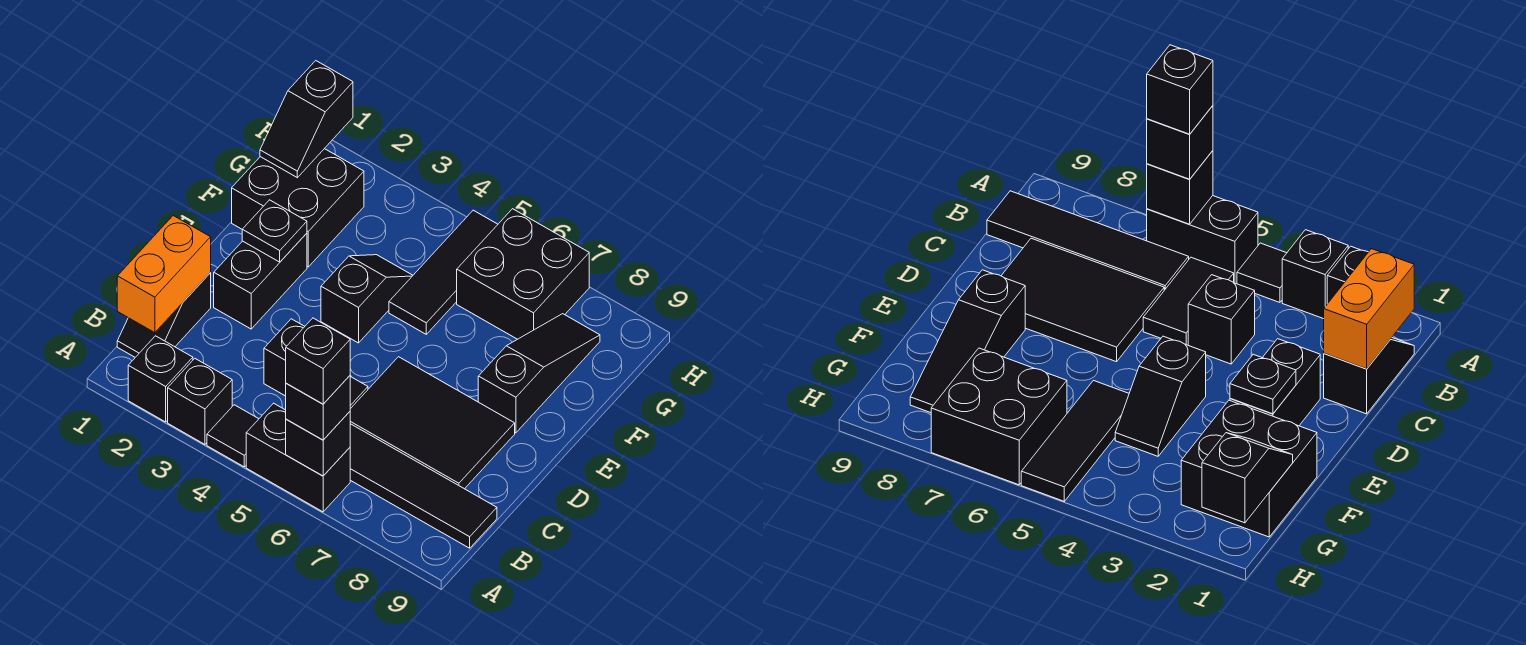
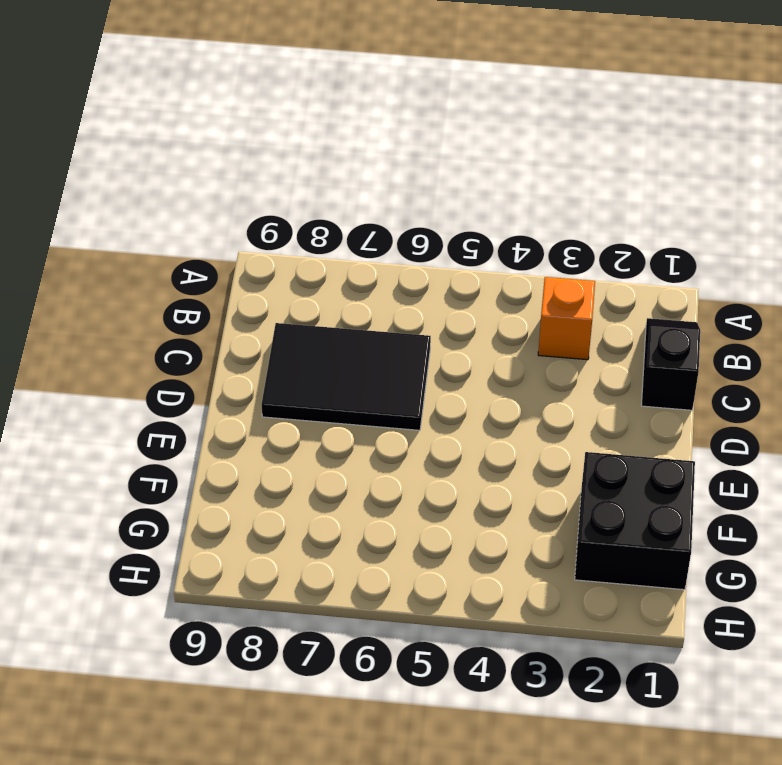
orange brick B3 level 1 -> none
none -> black brick A2 level 1
none -> black brick A3 level 1
none -> black tile A4 level 1

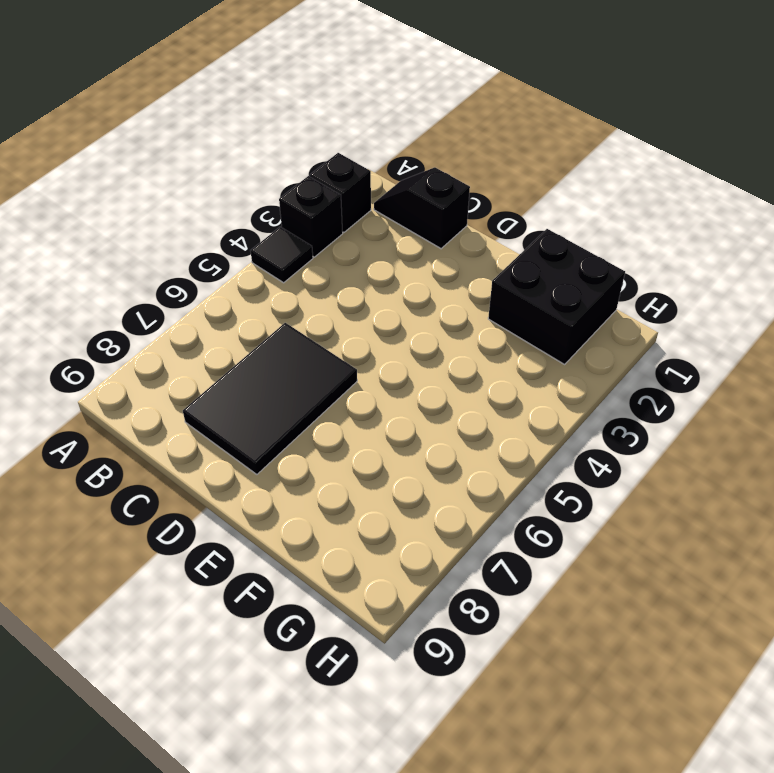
none -> black brick A5:A6 level 1
none -> black tile B5:C5 level 1
none -> black tile B6:B9 level 1

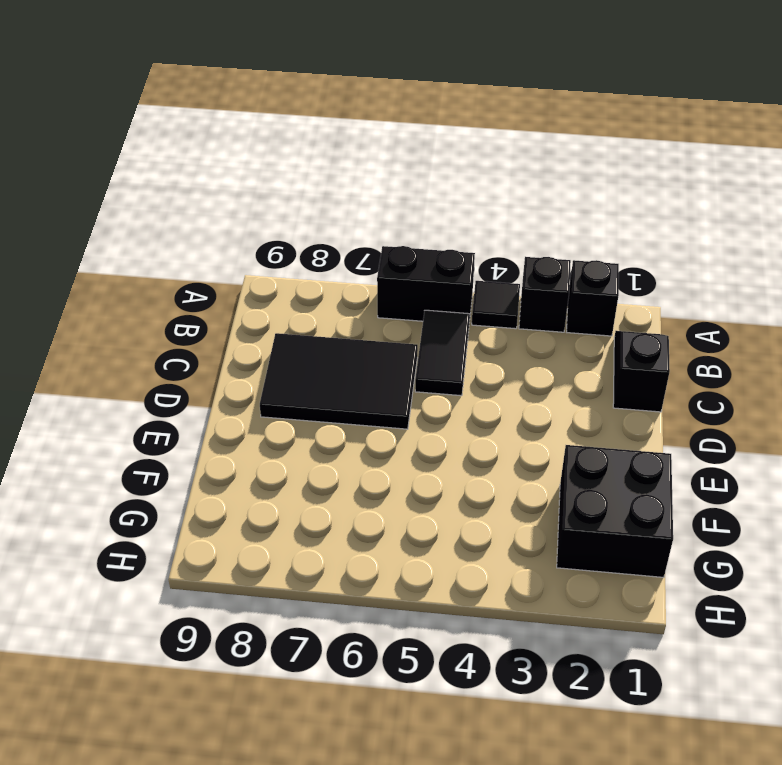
none -> black tile B6:B9 level 1
none -> black brick C4 level 1
none -> black brick D2:E2 level 1

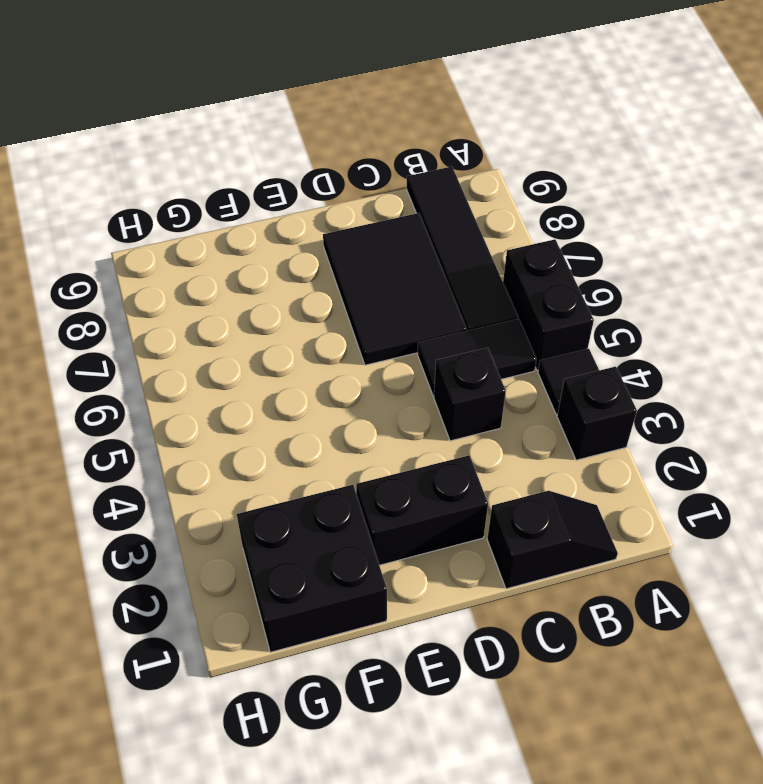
none -> black brick A2 level 1
none -> black slope E4:F4 level 1 top E
none -> black slope E8:G8 level 1 top E

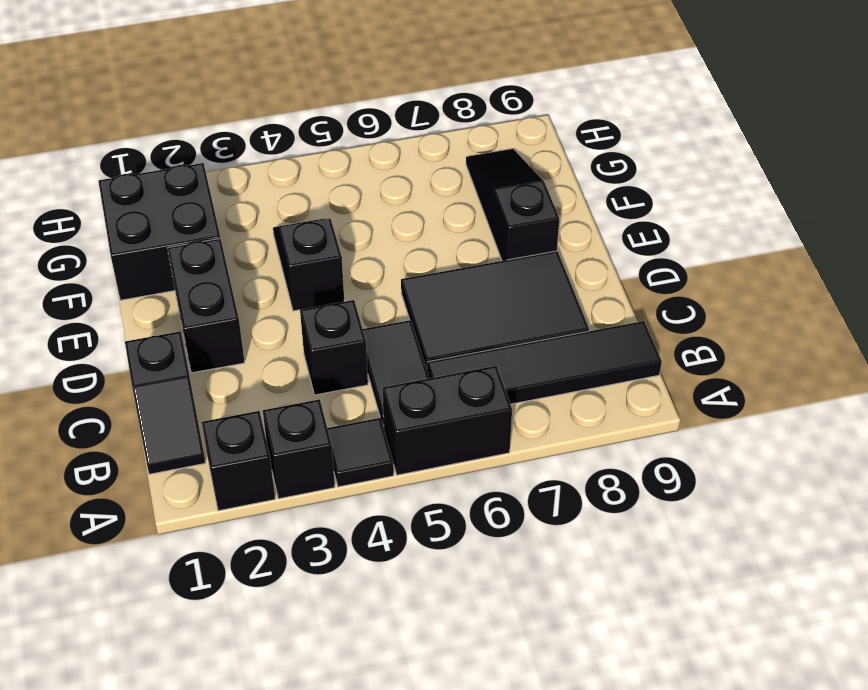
none -> black tile F5:H5 level 1
none -> black brick G6:H7 level 1
none -> black brick A6 level 2

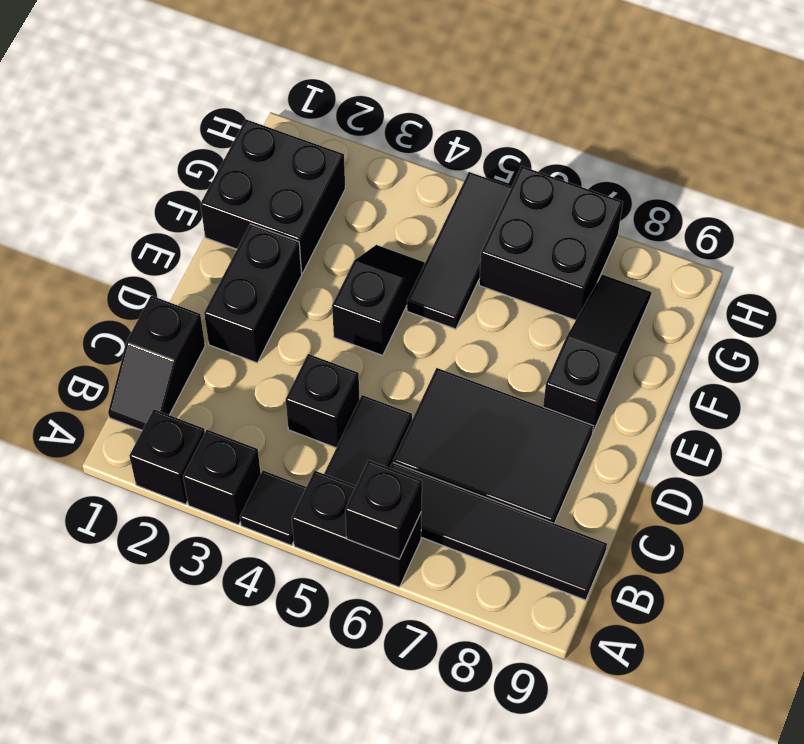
none -> orange brick B1:C1 level 2
none -> black plate E2 level 2
none -> black slope G1:H1 level 2 top H

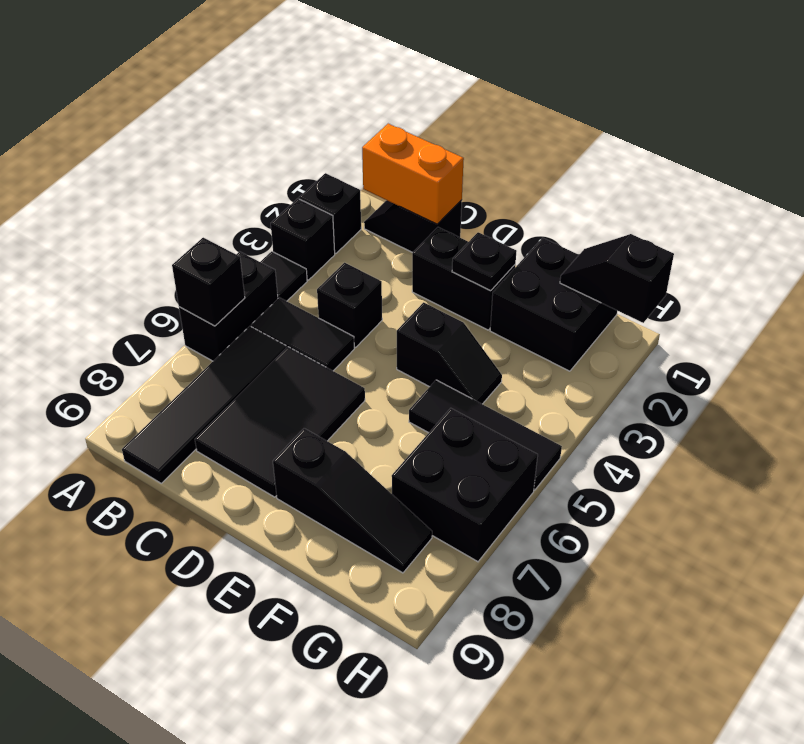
none -> black brick A6 level 3
none -> black brick A6 level 4

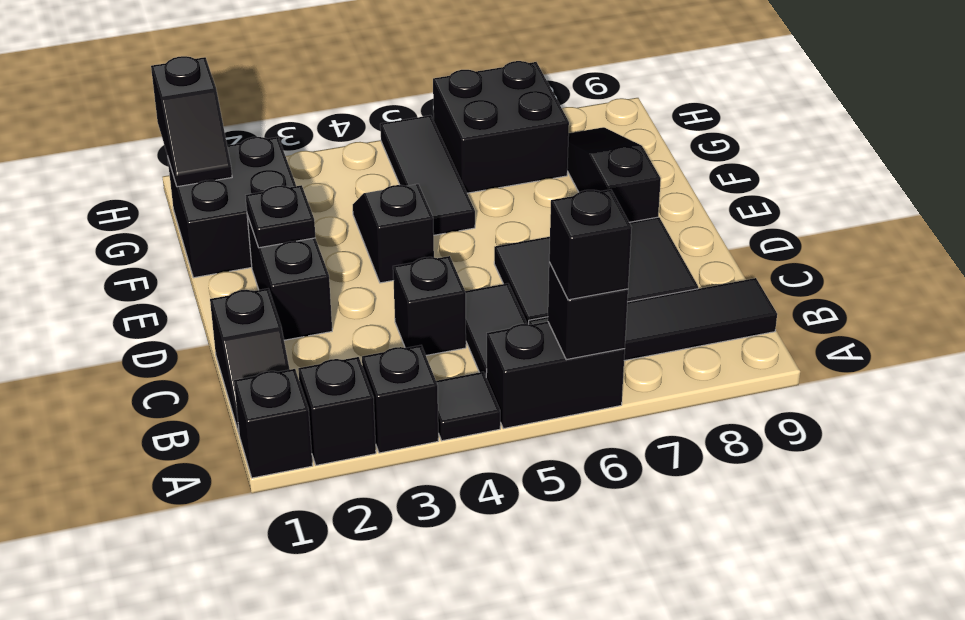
black brick A1 level 1 -> black brick A6 level 4
none -> orange brick B1:C1 level 2

